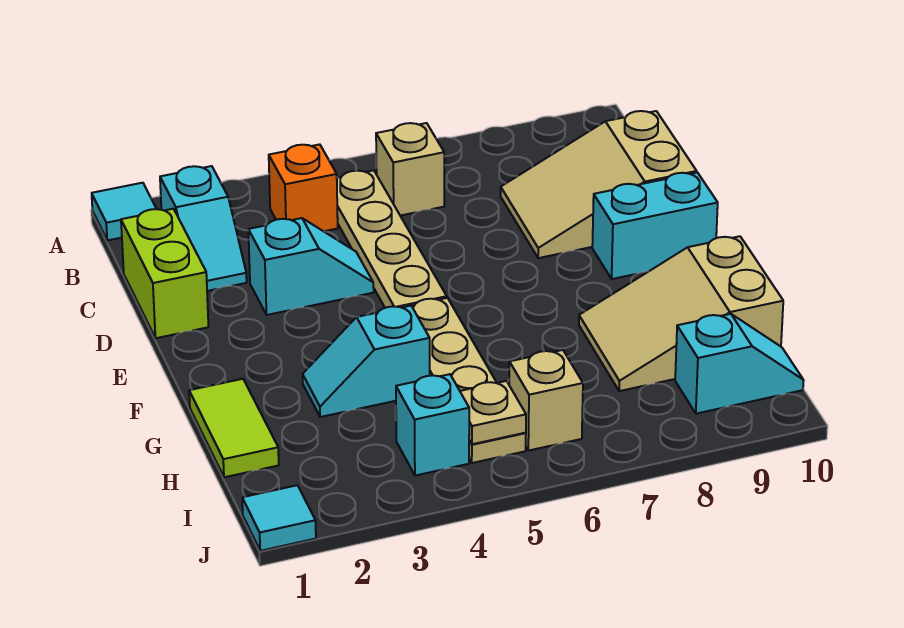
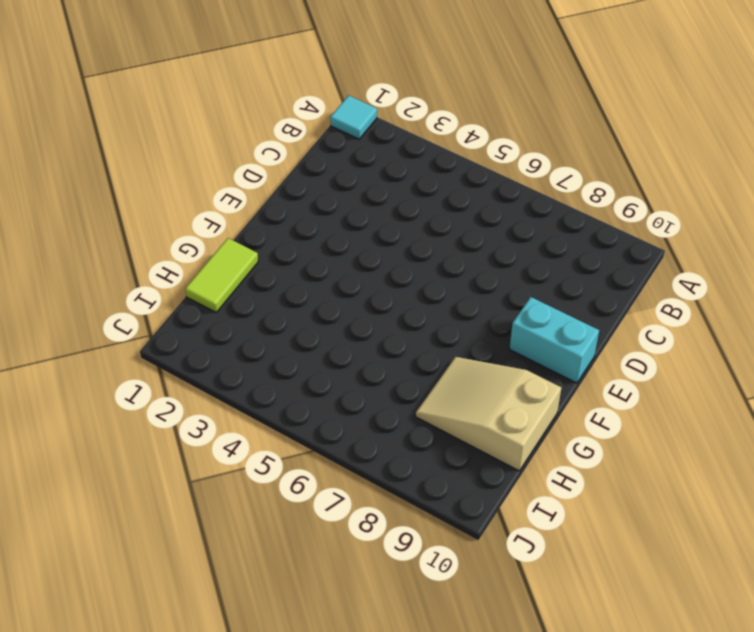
none -> cyan slope B2:C2 level 1 top B
none -> orange brick B4 level 1
none -> tan plate B5:E5 level 1

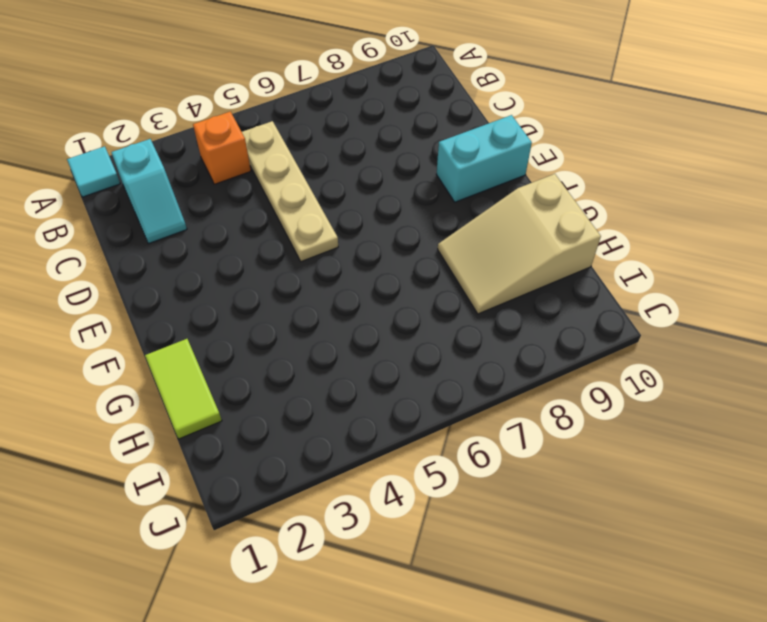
none -> tan brick B6 level 1
none -> lime brick C1:D1 level 1
none -> tan slope C8:D10 level 1 top 10

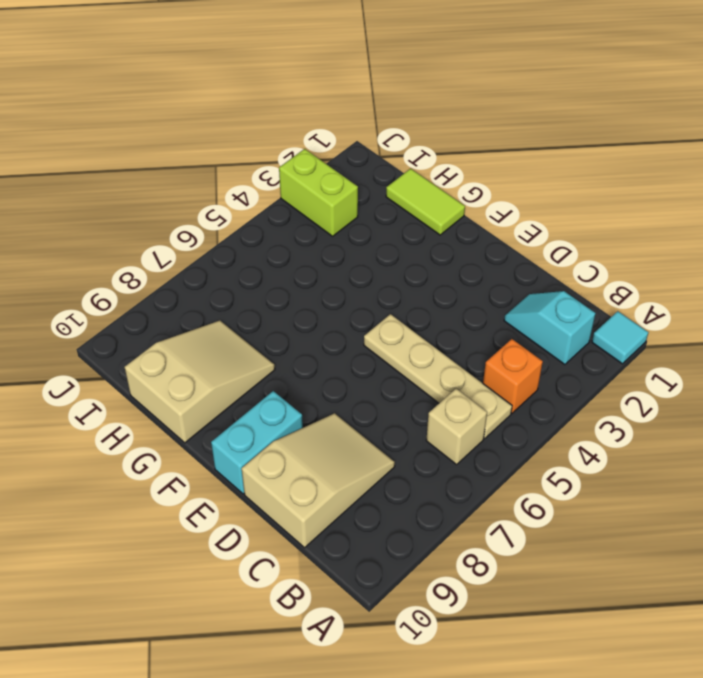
lime brick I3:J3 level 1 -> lime brick C1:D1 level 1
none -> cyan slope D3:D4 level 1 top 3
none -> tan plate F5:I5 level 1
none -> cyan slope G3:G4 level 1 top 4

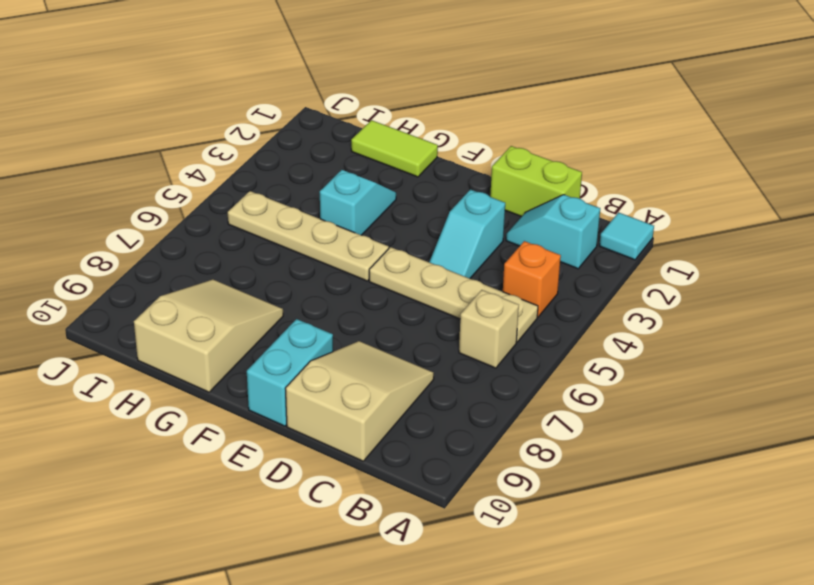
none -> cyan brick I4 level 1
none -> tan brick I6 level 1
none -> cyan slope I9:I10 level 1 top 9

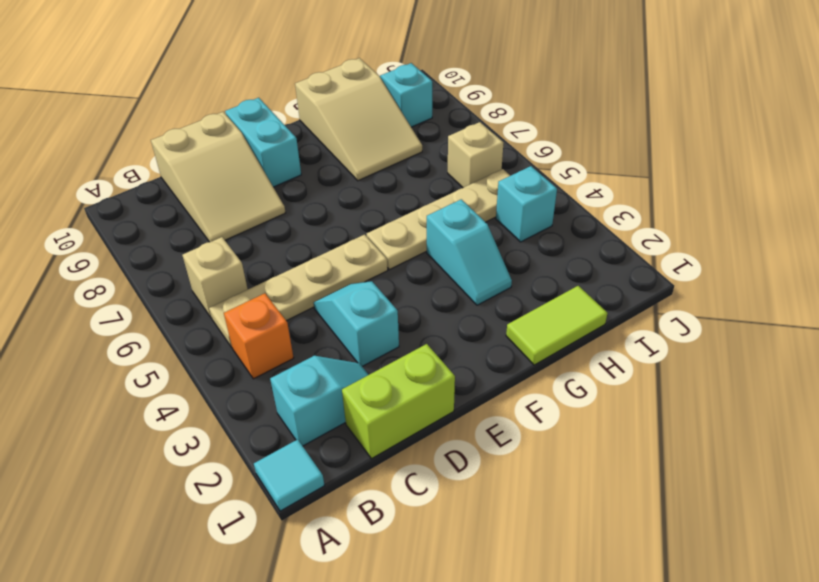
none -> cyan tile J1 level 1
none -> tan plate I5 level 2

